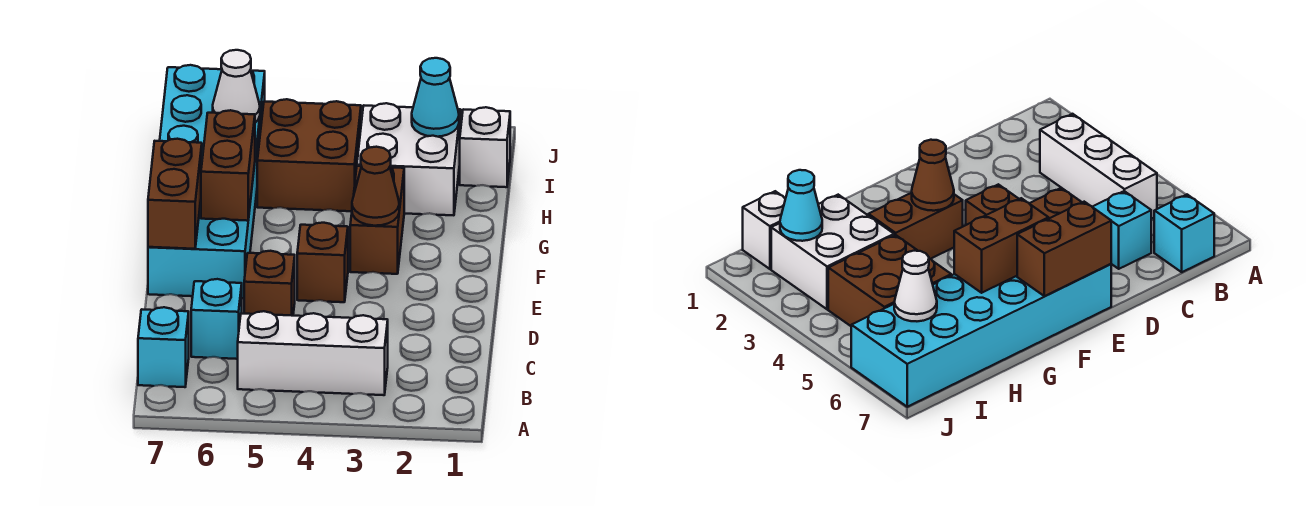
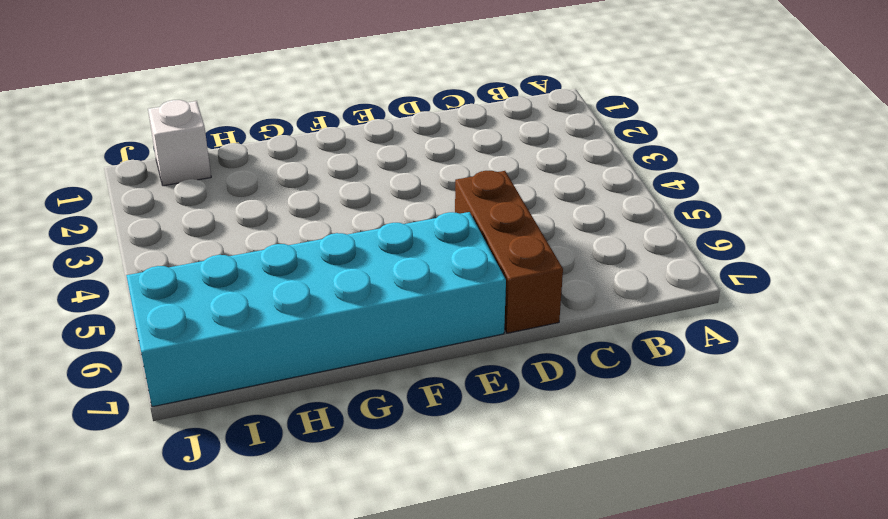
brown brick D5:D7 level 1 -> brown brick D5 level 1
none -> white brick B3:B5 level 1
none -> cyan brick B7 level 1
none -> cyan brick C6 level 1

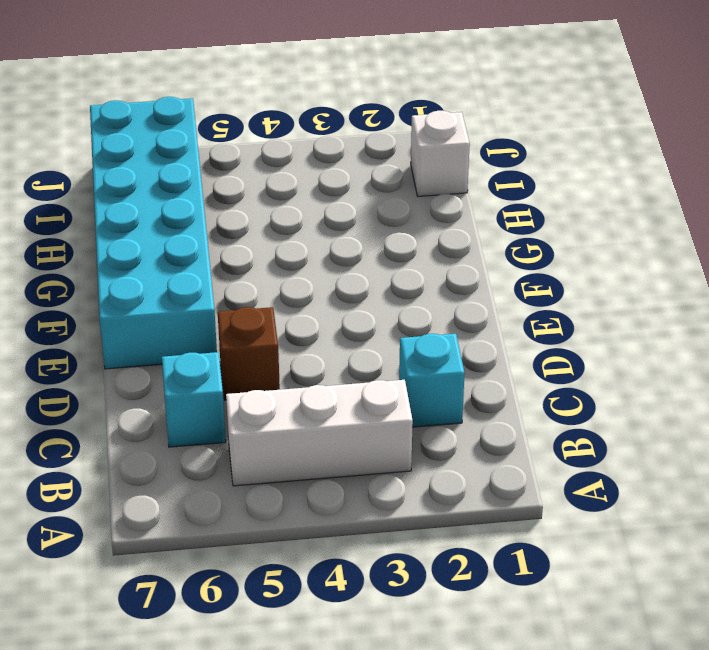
cyan brick C2 level 1 -> cyan brick B7 level 1
none -> brown brick E4 level 1
none -> brown brick F3:G3 level 1
none -> white brick H2:I3 level 1

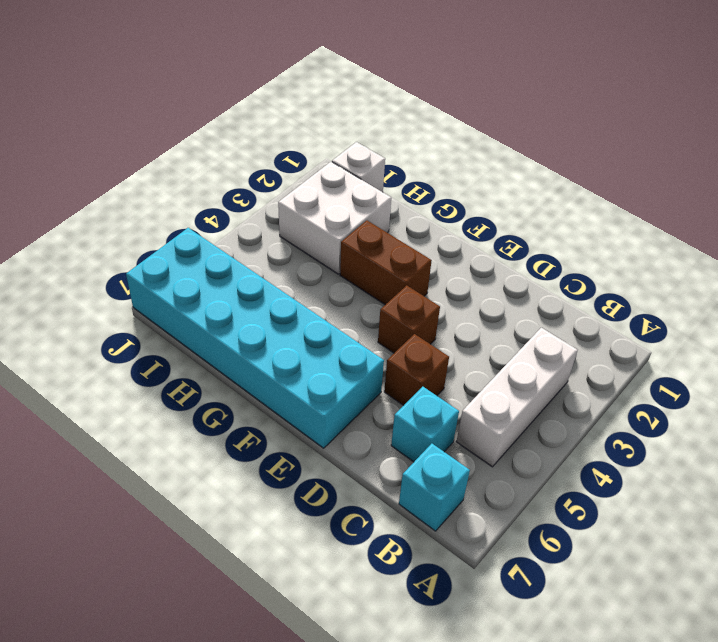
none -> brown brick H4:I5 level 1
none -> brown brick E7:F7 level 2
none -> brown cone F3 level 2

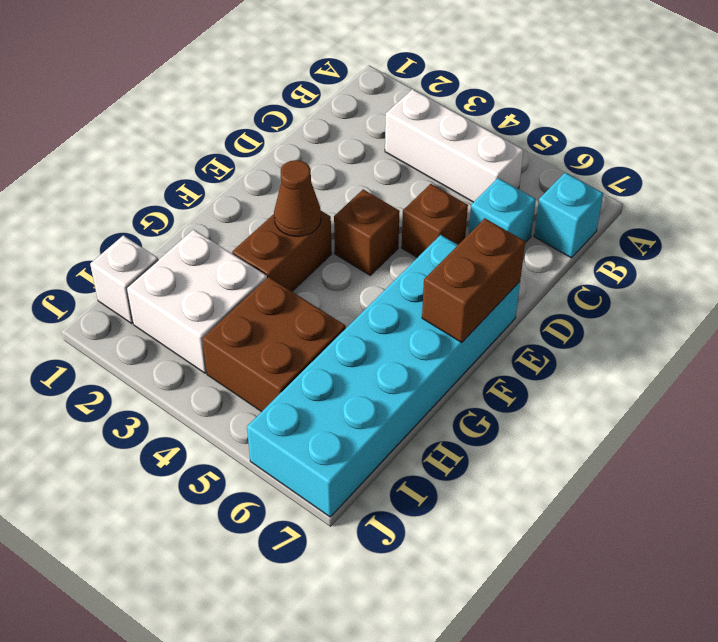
none -> brown brick F6:G6 level 2
none -> cyan cone I2 level 2
none -> white cone I6 level 2

